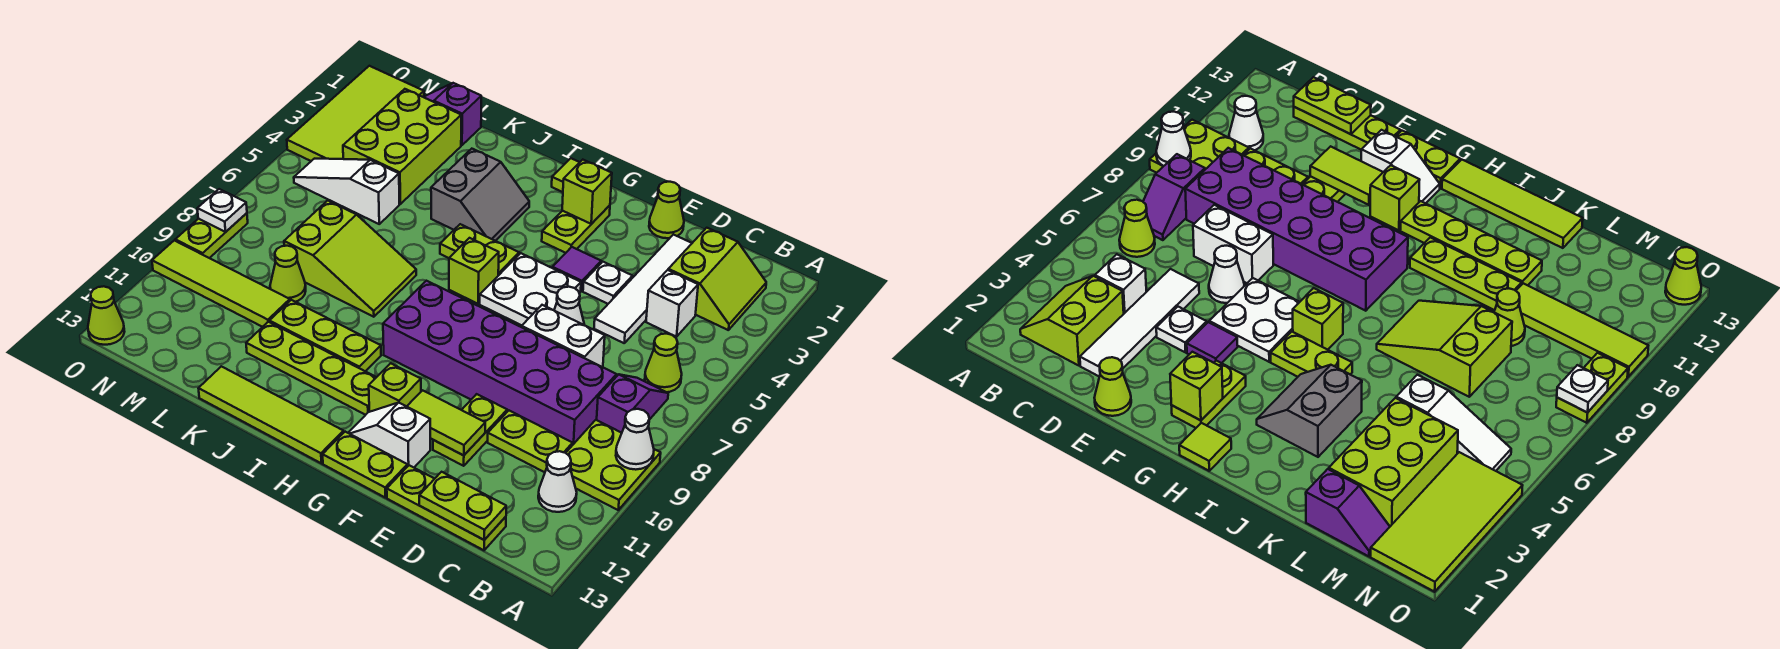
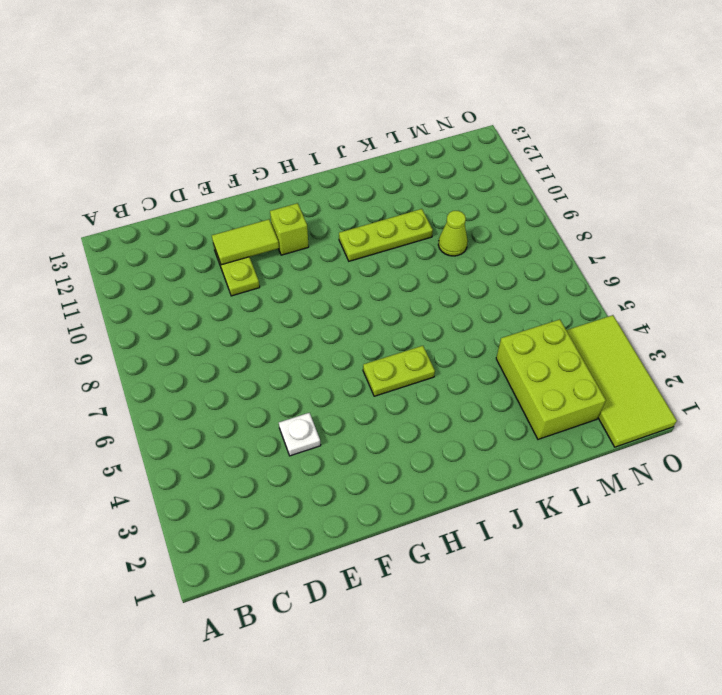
none -> lime plate A9:B10 level 1
none -> lime slope B2:C3 level 1 top C
none -> lime cone B6 level 1
none -> purple slope B7:B8 level 1 top 8

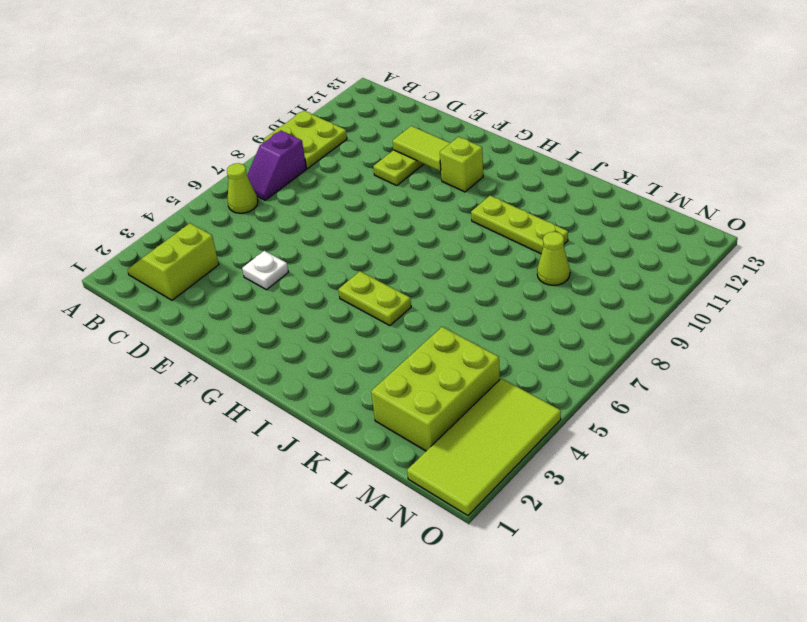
none -> white cone B11 level 1
none -> white brick C4 level 1
none -> purple brick C8:H9 level 1
none -> lime plate C10:D10 level 1

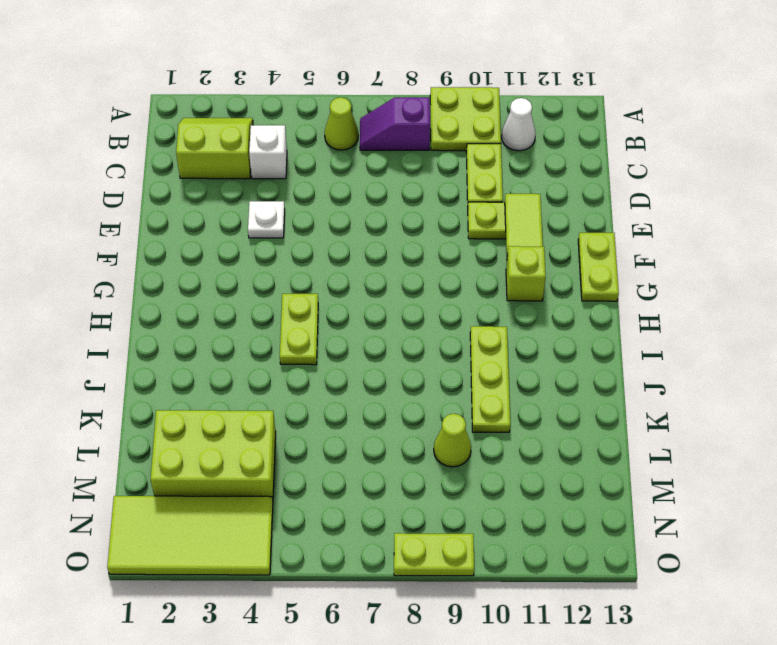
none -> purple brick C8:H9 level 1
none -> lime plate C13:E13 level 1
none -> white tile D2:D5 level 1
none -> white brick D7:E7 level 1

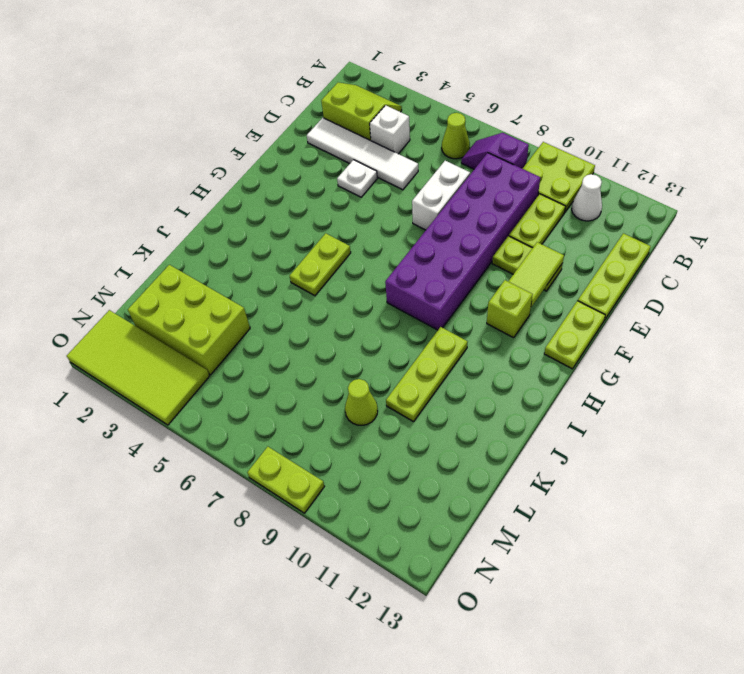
none -> lime cone E1 level 1
none -> white cone E6 level 1
none -> purple tile F4 level 1
none -> white plate F5:G6 level 1

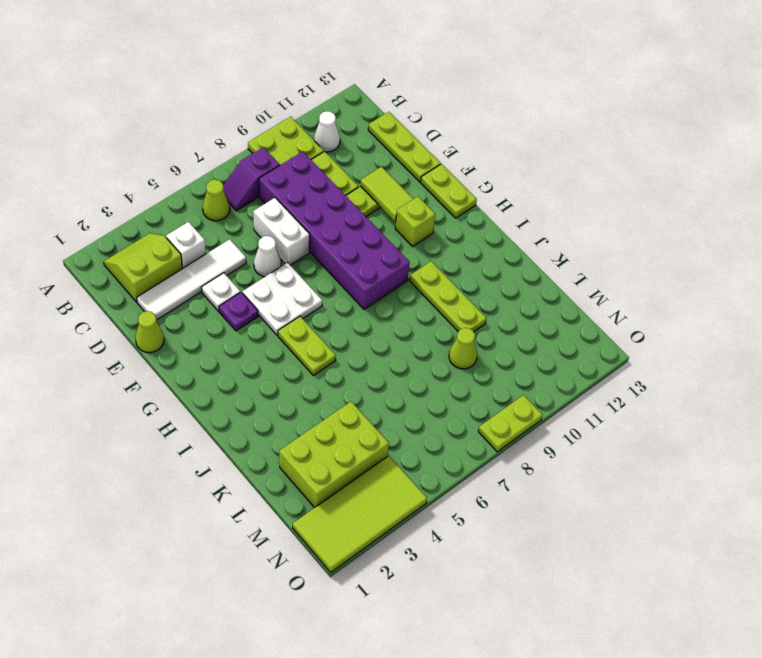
purple plate F4 level 1 -> purple tile F4 level 1
none -> white slope F12:G12 level 1 top F
none -> lime plate G2:G3 level 1
none -> lime tile H1 level 1
none -> lime brick H6 level 1

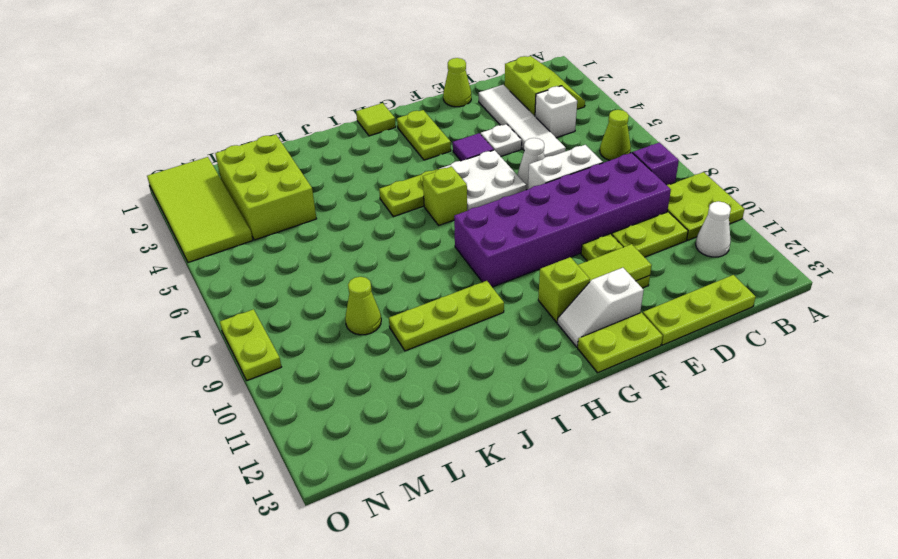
none -> lime plate H11:K11 level 1
none -> lime tile H13:K13 level 1
none -> grey slope I3:J4 level 1 top J
none -> lime slope J7:L8 level 1 top L

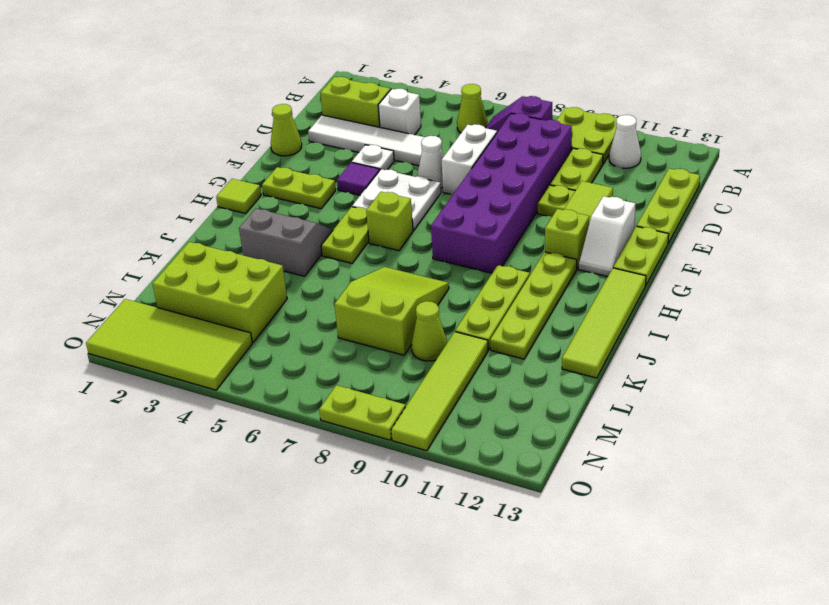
none -> purple slope L1:M1 level 1 top L
none -> white slope L5:N5 level 1 top L
none -> lime cone O13 level 1
none -> white cone A9 level 2

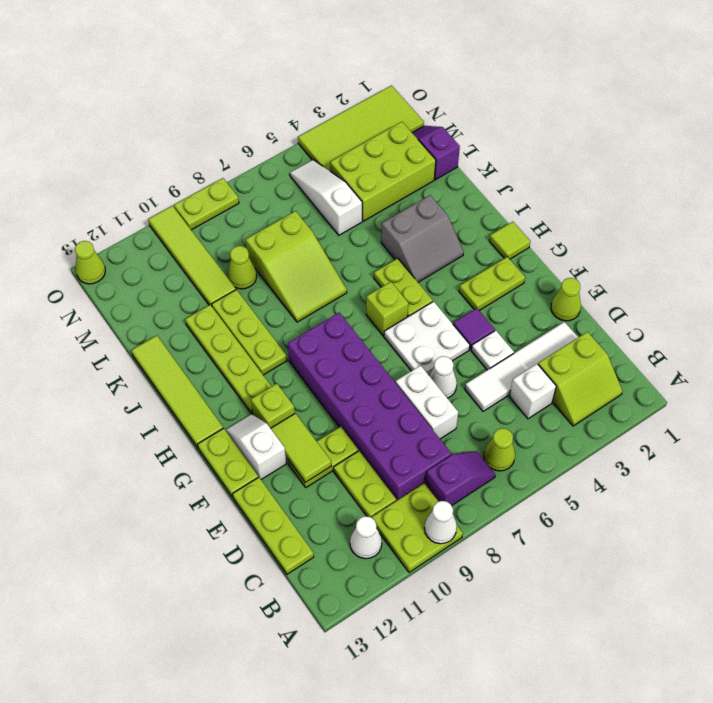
none -> lime plate C13:D13 level 2
none -> lime brick G2 level 2
none -> white plate O8 level 2

